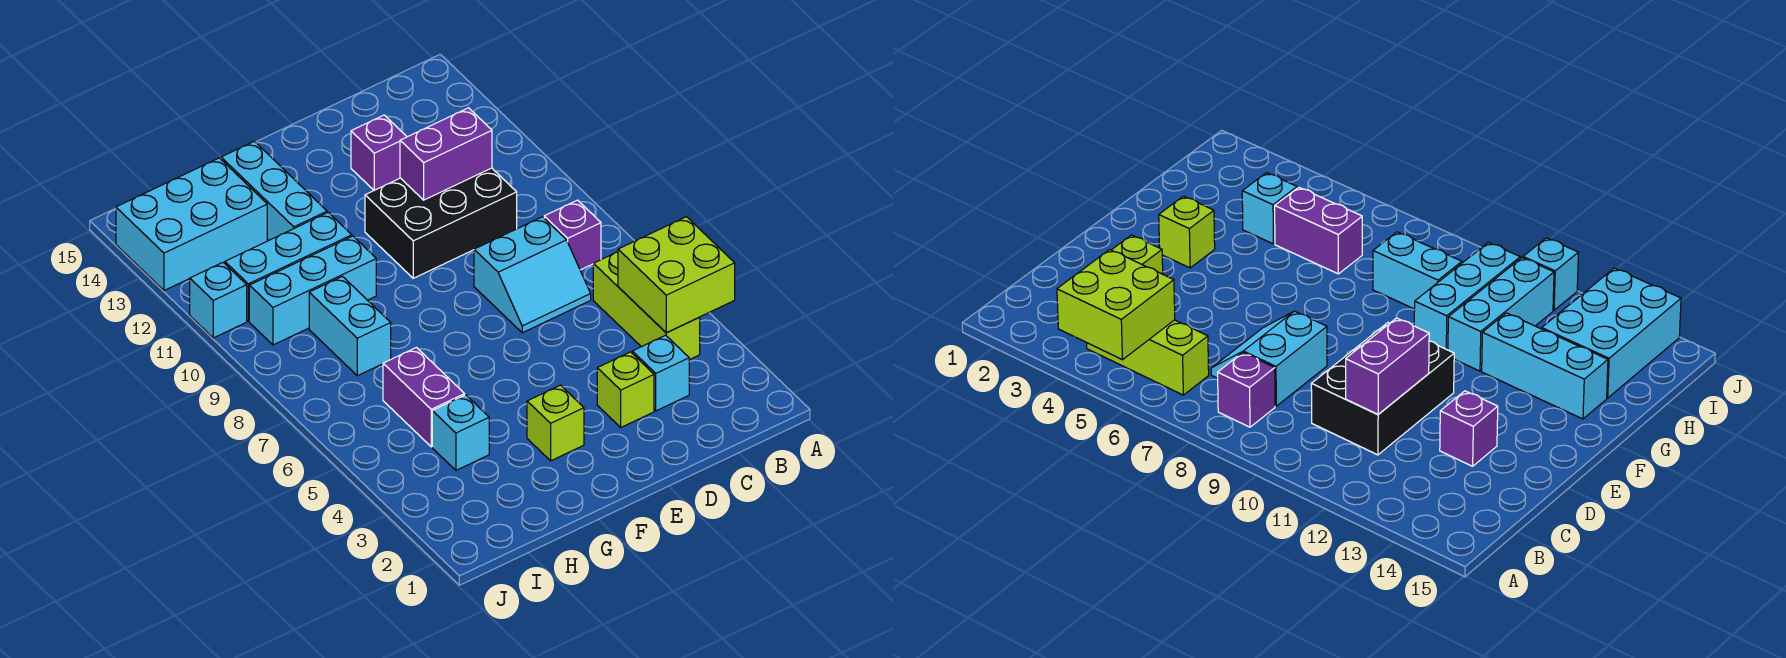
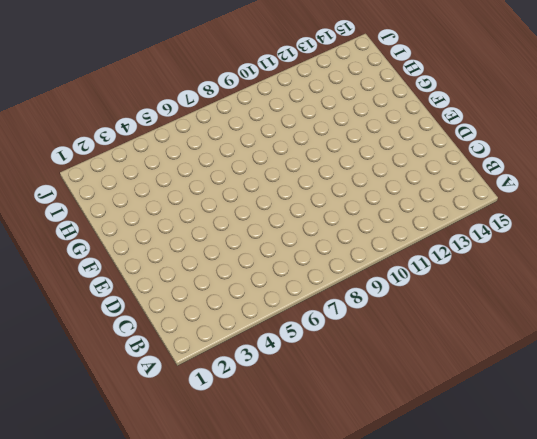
none -> lime brick B4:B6 level 1
none -> purple brick B8 level 1
none -> cyan brick C3 level 1

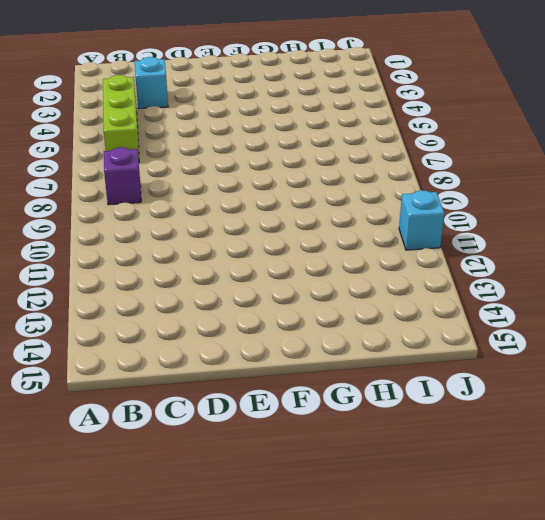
none -> cyan slope C7:D8 level 1 top 8
none -> black brick C10:E11 level 1
none -> lime brick D3 level 1

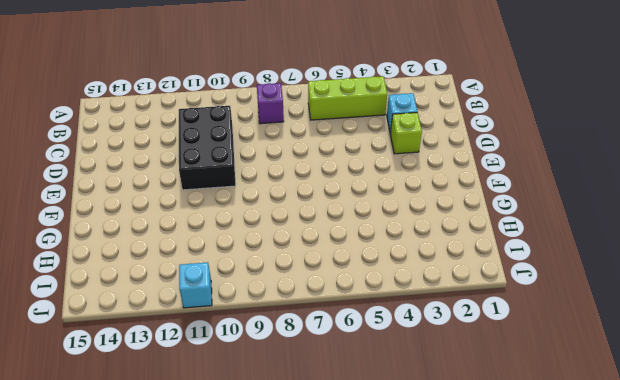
none -> cyan slope C7:D8 level 1 top 8
none -> purple brick D13 level 1
none -> lime brick F3 level 1

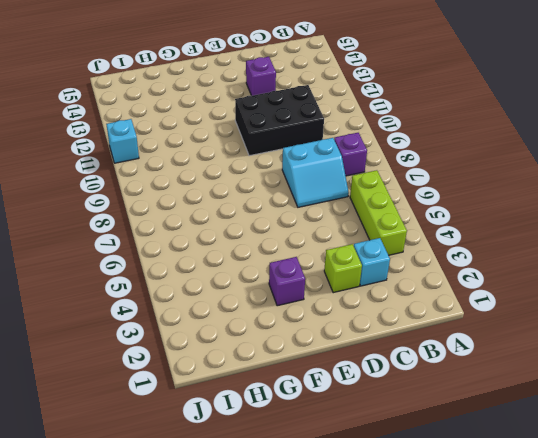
purple brick F3 level 1 -> lime brick F3 level 1
none -> cyan brick G10:I10 level 1
none -> cyan brick G11:I11 level 1
none -> cyan brick G12:G14 level 1

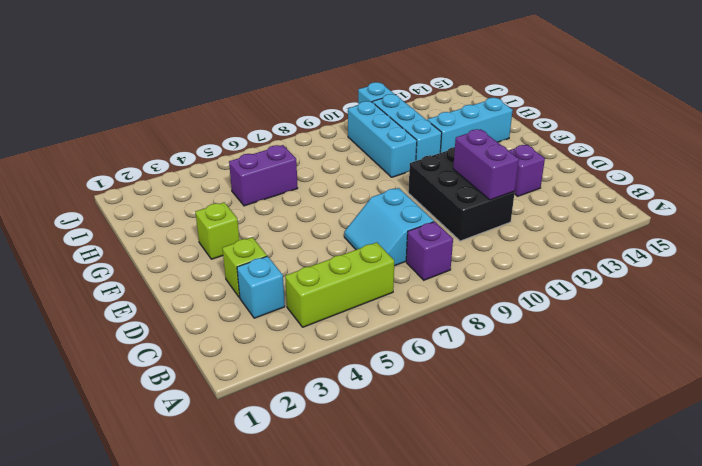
none -> cyan brick H4 level 1
none -> cyan brick H8:H9 level 1
none -> cyan brick H13:J14 level 1

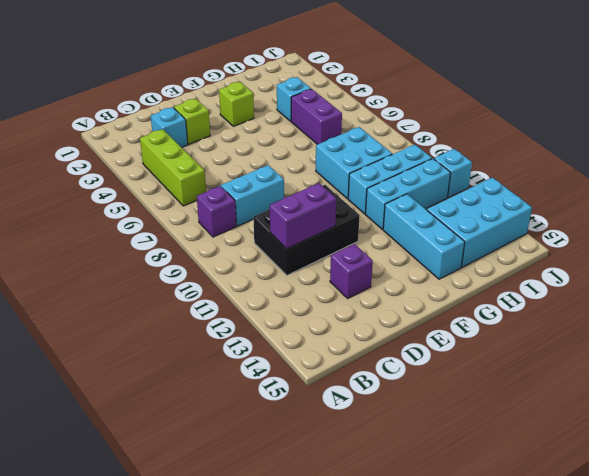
cyan brick G8:H9 level 1 -> cyan brick H8:H9 level 1
none -> lime brick A4:B5 level 2

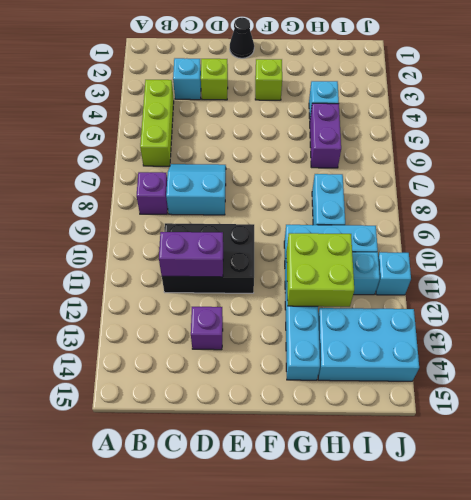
black cone E1 level 1 -> none
lime brick G11:H12 level 2 -> lime brick A4:B5 level 2

